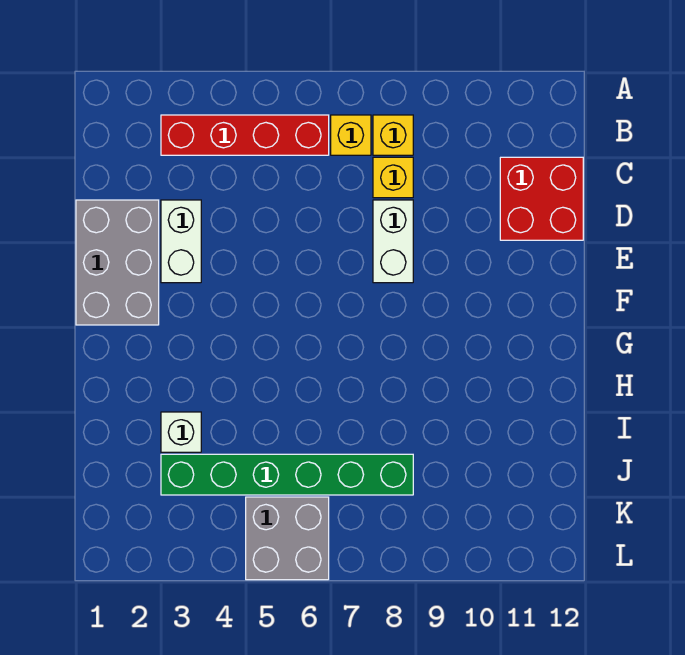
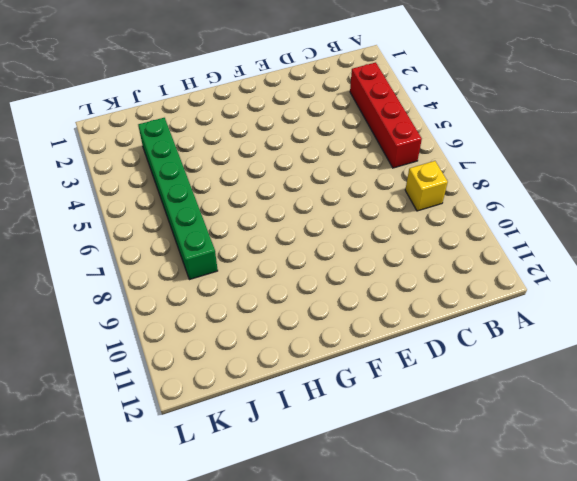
none -> yellow brick B7 level 1
none -> yellow brick C8 level 1

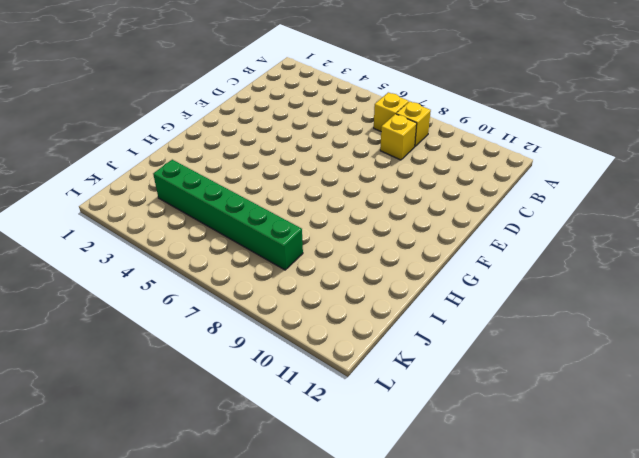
none -> red brick B3:B6 level 1
none -> red brick C11:D12 level 1

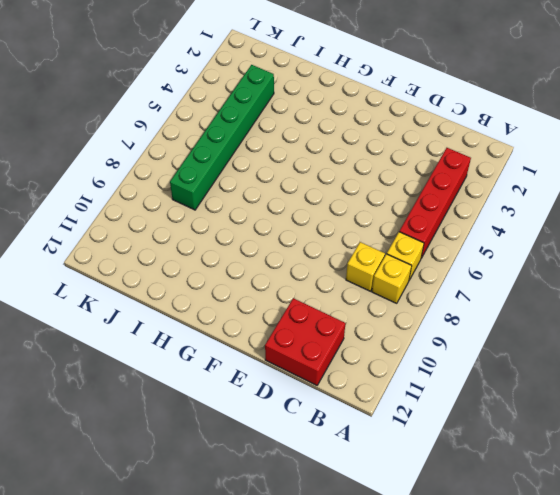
none -> grey brick D1:F2 level 1
none -> white brick D3:E3 level 1

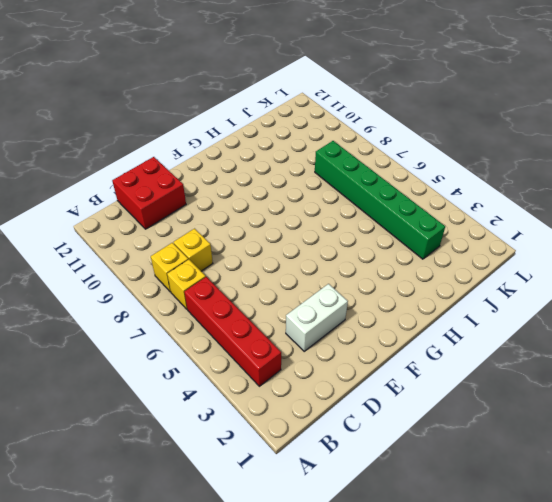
none -> grey brick D1:F2 level 1
none -> white brick D8:E8 level 1

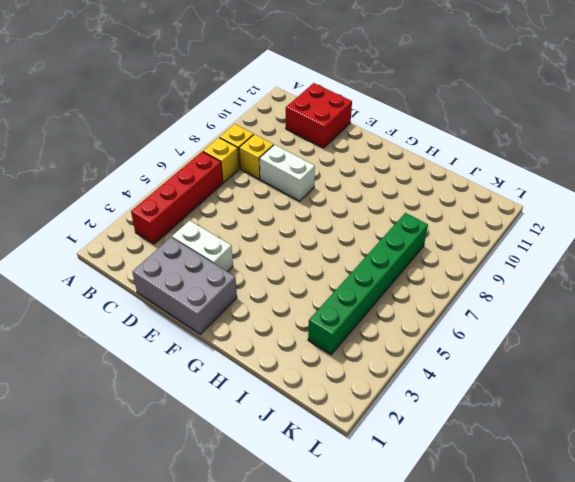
none -> white brick I3 level 1
none -> grey brick K5:L6 level 1

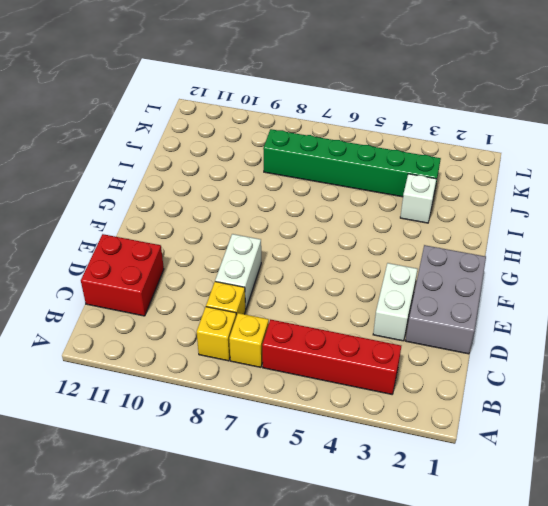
none -> grey brick K5:L6 level 1

